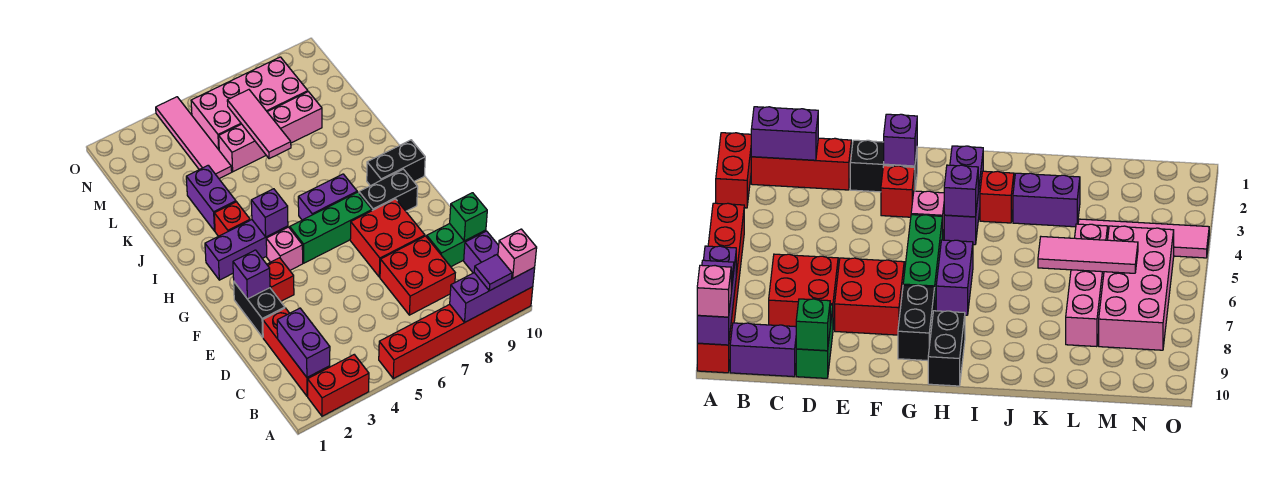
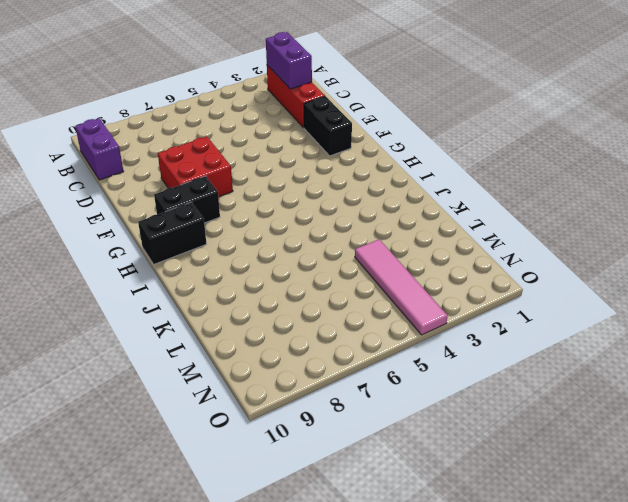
none -> red brick A2:A3 level 1
none -> red brick A5:A10 level 1
none -> red brick C7:D8 level 1

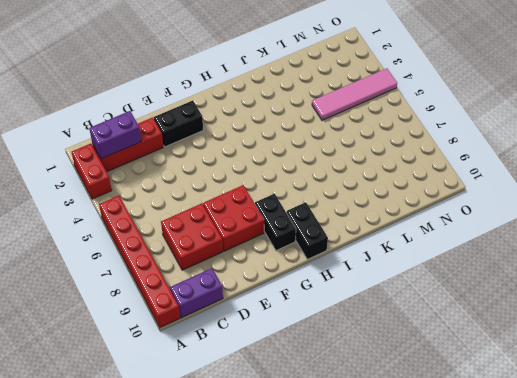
none -> green brick D9:D10 level 1
none -> red brick F3 level 1
none -> pink brick G4 level 1

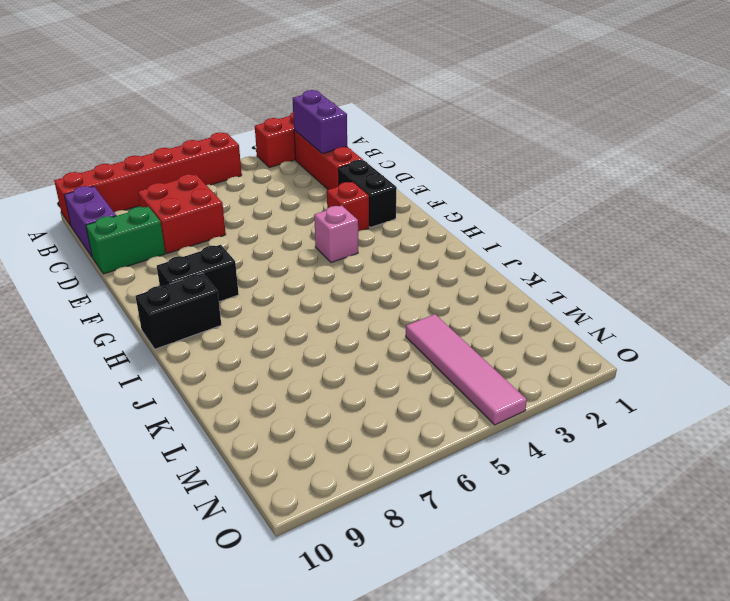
none -> red brick E7:F8 level 1
none -> green brick G5:G7 level 1
none -> purple brick H2:H4 level 1

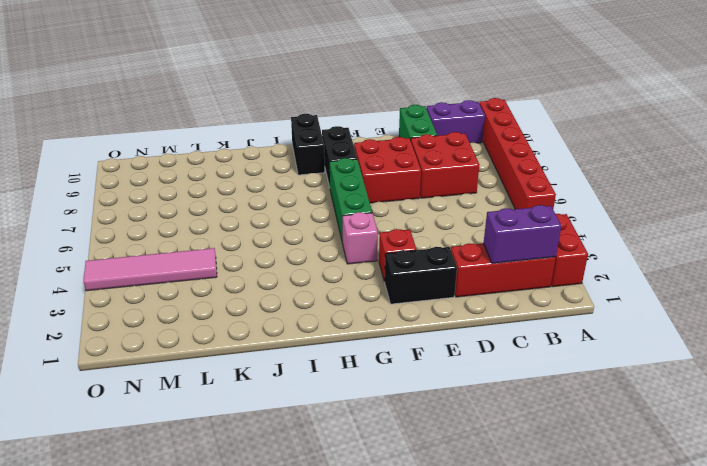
none -> purple brick H2:H4 level 1
none -> purple brick H6:H7 level 1
none -> red brick I3 level 1

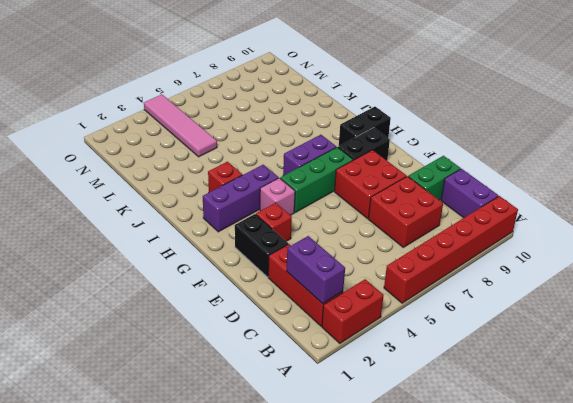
none -> purple brick J3:K3 level 1
none -> pink brick L5:L8 level 1
none -> pink brick M5:N8 level 1

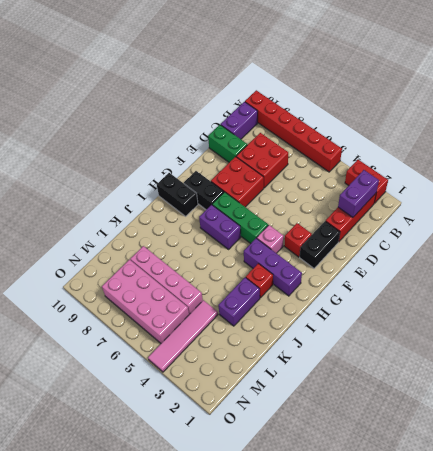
none -> purple brick A8:A10 level 2
none -> green brick D10 level 2
none -> purple brick F2 level 2

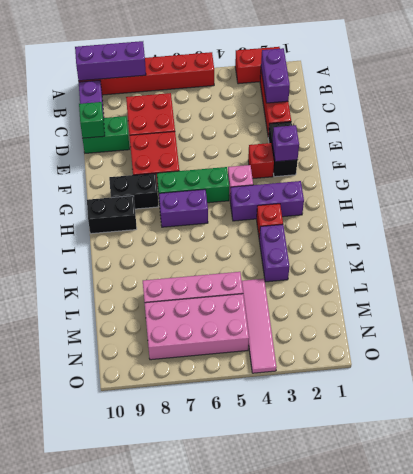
none -> purple brick H4 level 2
none -> pink tile K6:M6 level 2
none -> purple tile A9 level 3

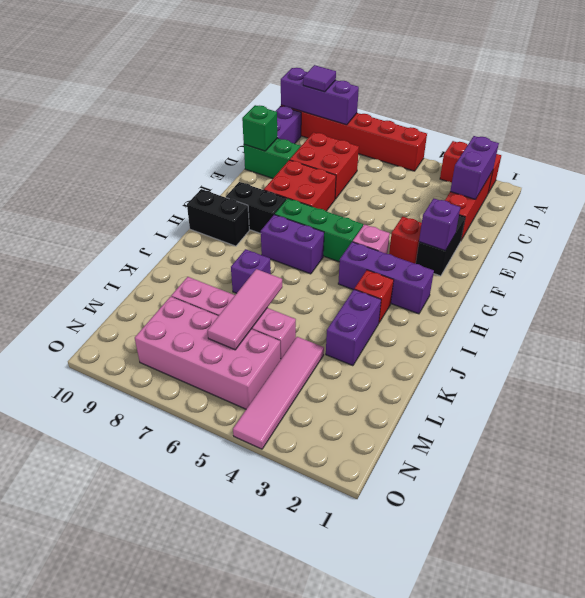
purple brick J7 level 1 -> purple brick H4 level 2
none -> pink brick A10 level 3

